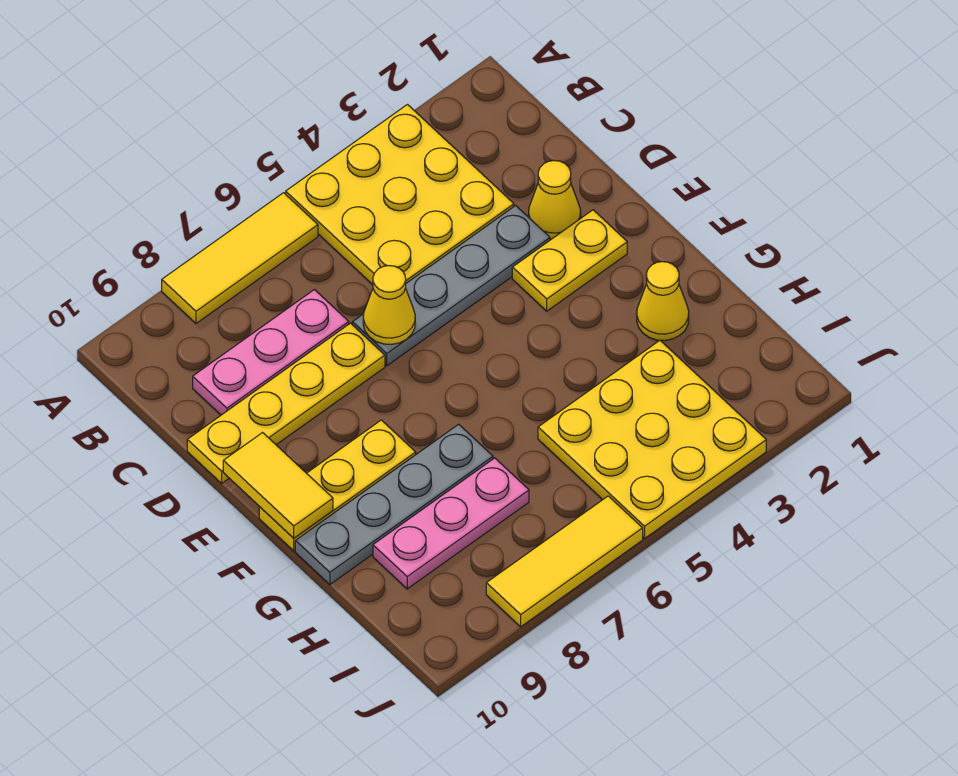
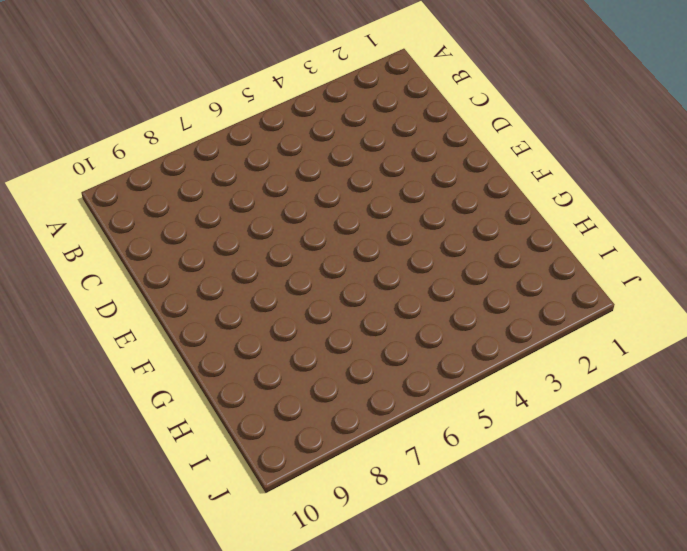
none -> yellow plate A3:C5 level 1
none -> yellow tile A6:A8 level 1
none -> pink plate C7:C9 level 1

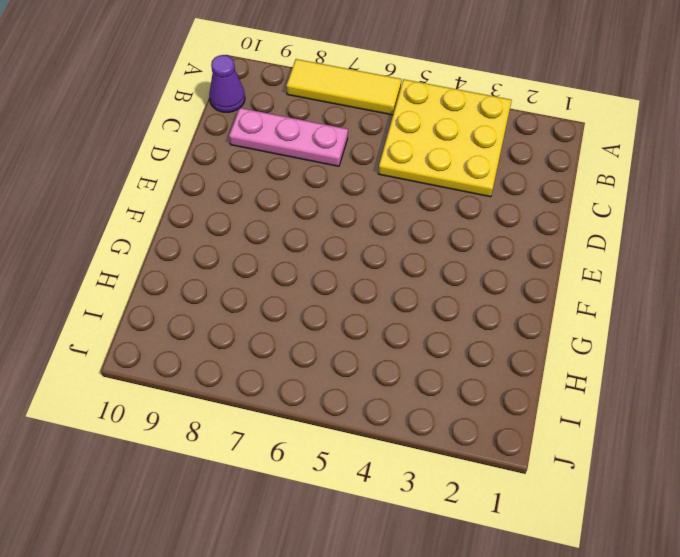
purple cone B10 level 1 -> none
none -> yellow cone D2 level 1
none -> grey plate D3:D6 level 1
none -> yellow plate D7:D10 level 1

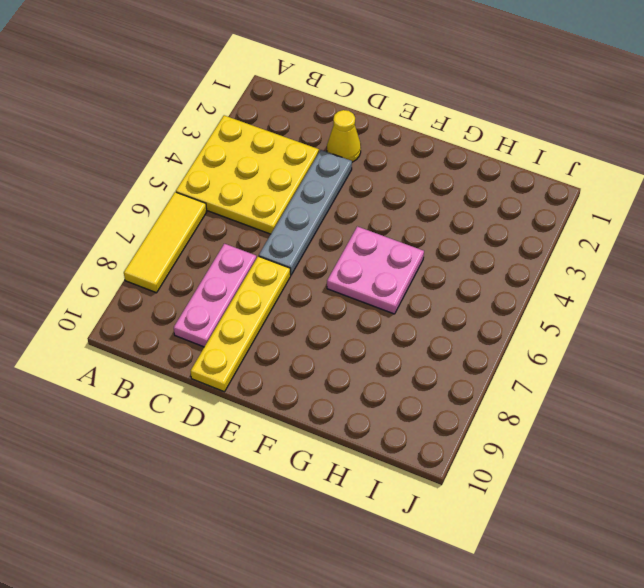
pink plate F5:G6 level 1 -> none
none -> yellow plate E2:E3 level 1
none -> yellow plate F8:F10 level 1
none -> yellow cone G2 level 1

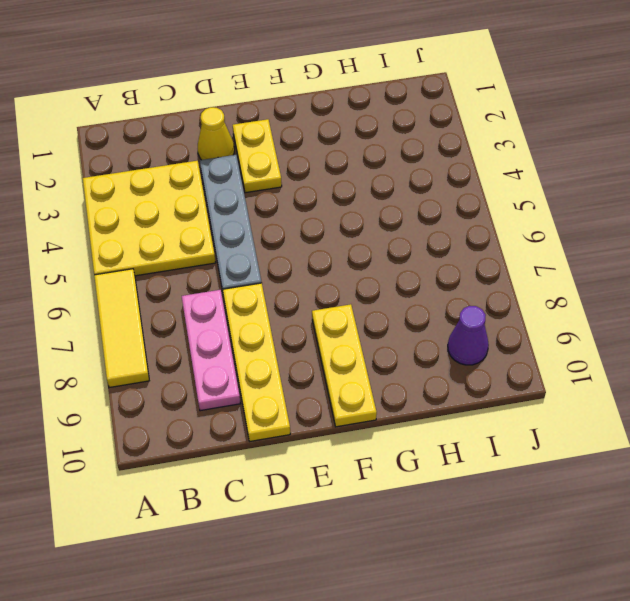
purple cone I9 level 1 -> none
none -> yellow cone G2 level 1
none -> grey plate G7:G10 level 1
none -> yellow plate H3:J5 level 1

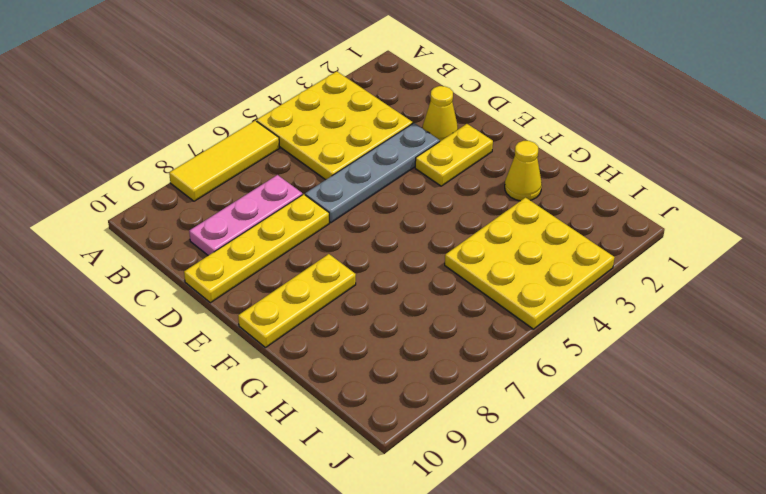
none -> grey plate G7:G10 level 1
none -> pink plate H7:H9 level 1
none -> yellow tile J6:J8 level 1

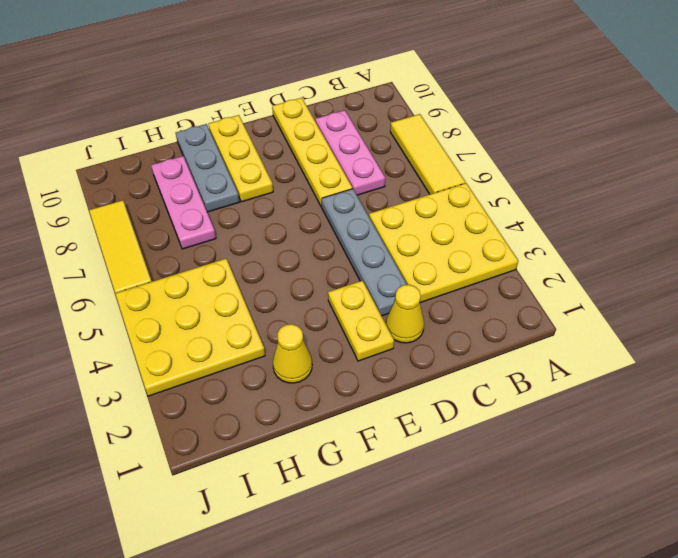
grey plate G8:G10 level 1 -> grey plate G7:G10 level 1
none -> yellow cone D6 level 2
none -> yellow tile E10:F10 level 2

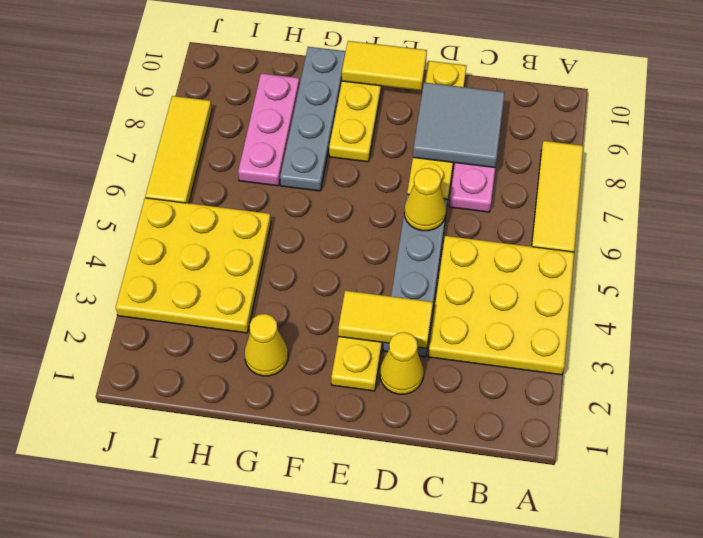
grey tile C8:D9 level 2 -> none
yellow tile D3:E3 level 2 -> none

